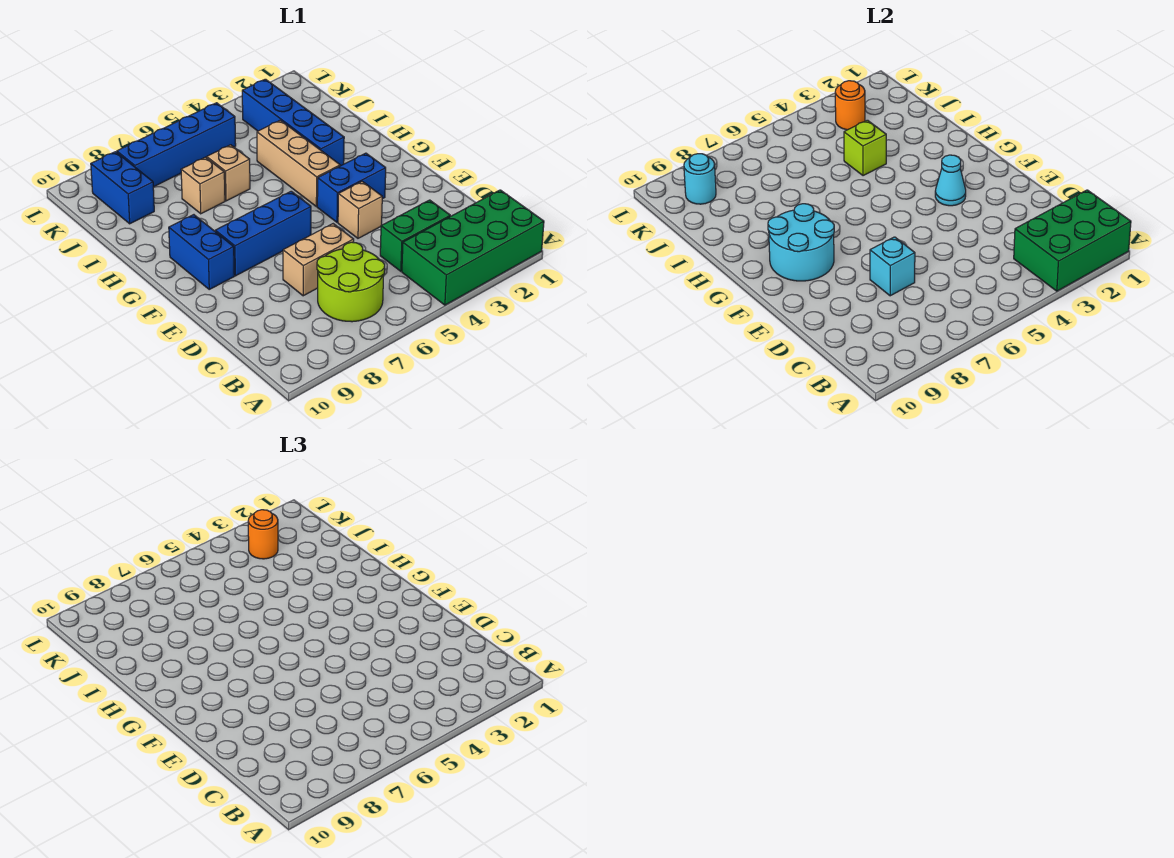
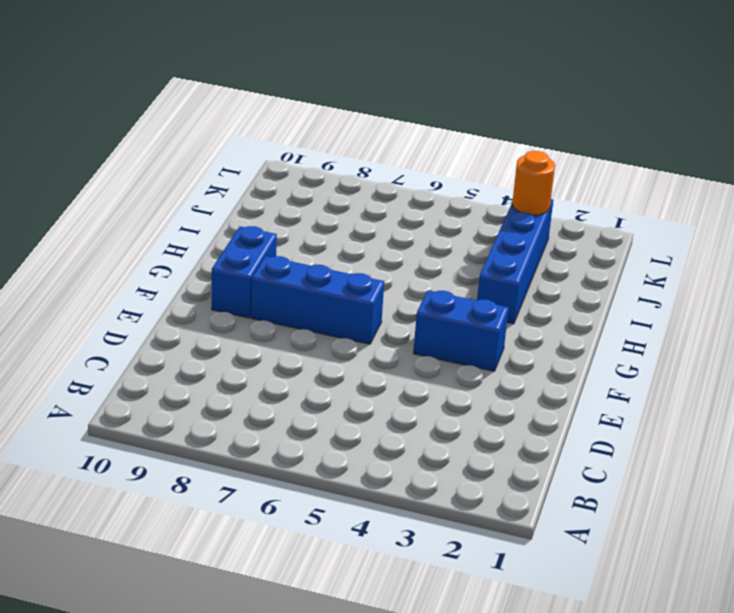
none -> green brick A1:B4 level 1
none -> lime round brick B6:C7 level 1
none -> green brick C3:C4 level 1

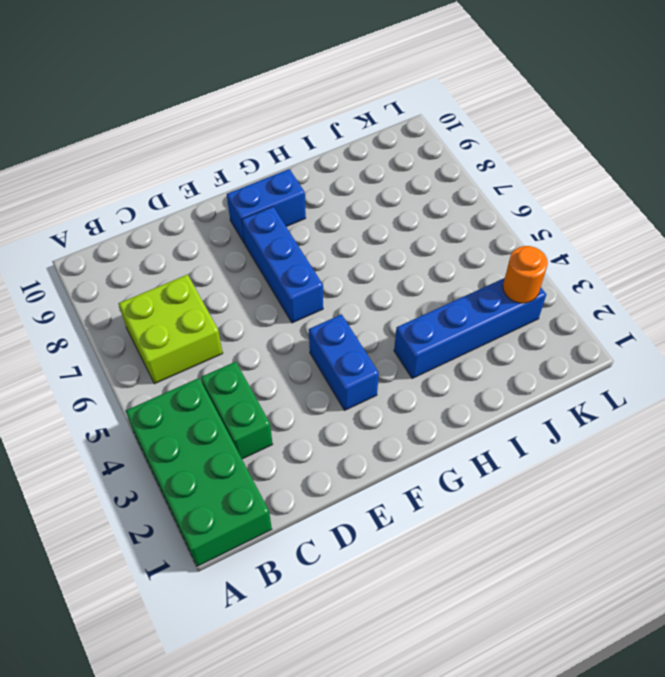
lime brick B6:C7 level 1 -> lime round brick B6:C7 level 1
none -> tan brick D6:D7 level 1
none -> tan brick E4 level 1
none -> tan brick G4:I4 level 1

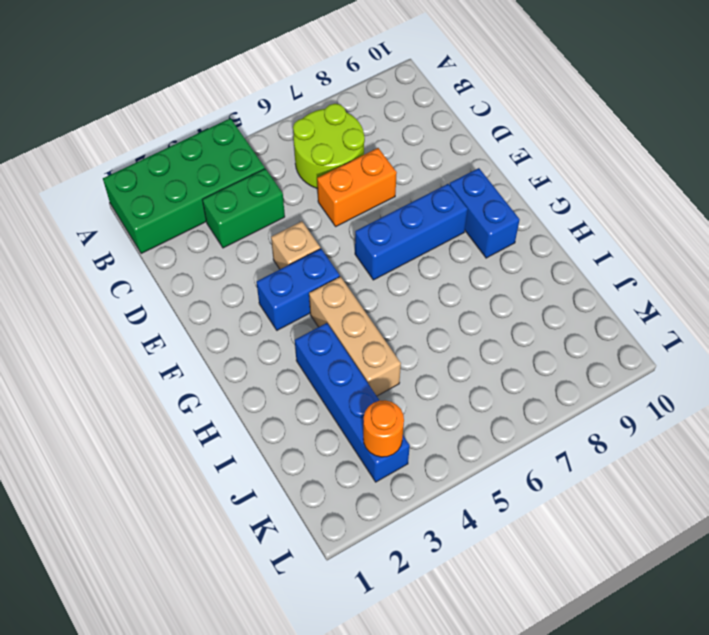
orange brick D6:D7 level 1 -> tan brick D6:D7 level 1
none -> tan brick I6 level 1
none -> tan brick I7 level 1
none -> blue brick J9:K9 level 1

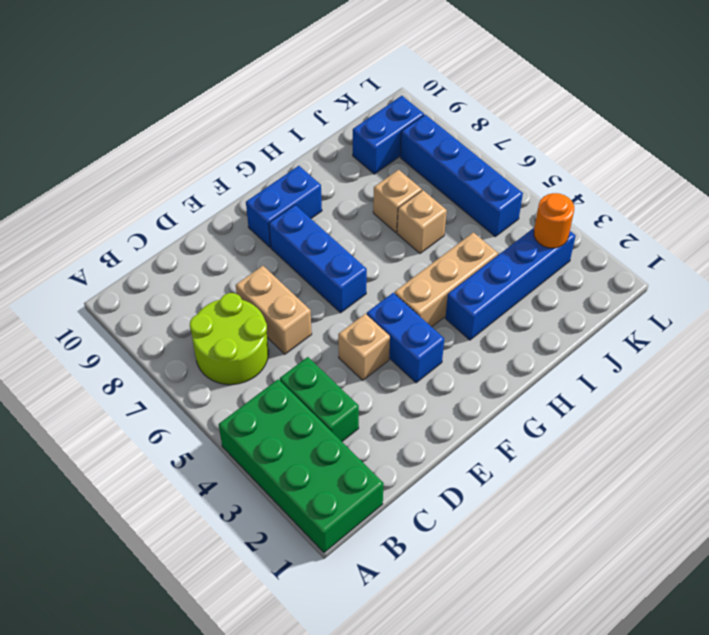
none -> green brick A1:B3 level 2
none -> cyan brick D7 level 2
none -> cyan cone F3 level 2

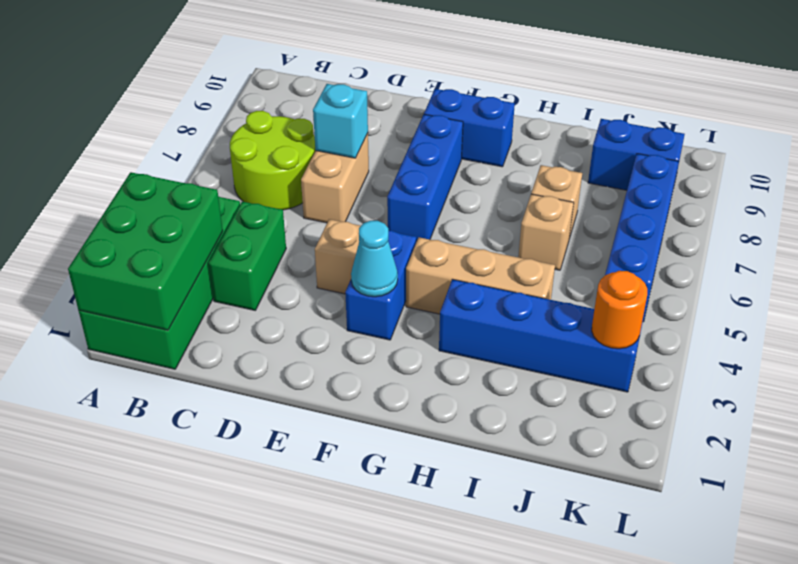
none -> cyan round brick F8:G9 level 2
none -> lime brick I4 level 2
none -> cyan round brick K9 level 2

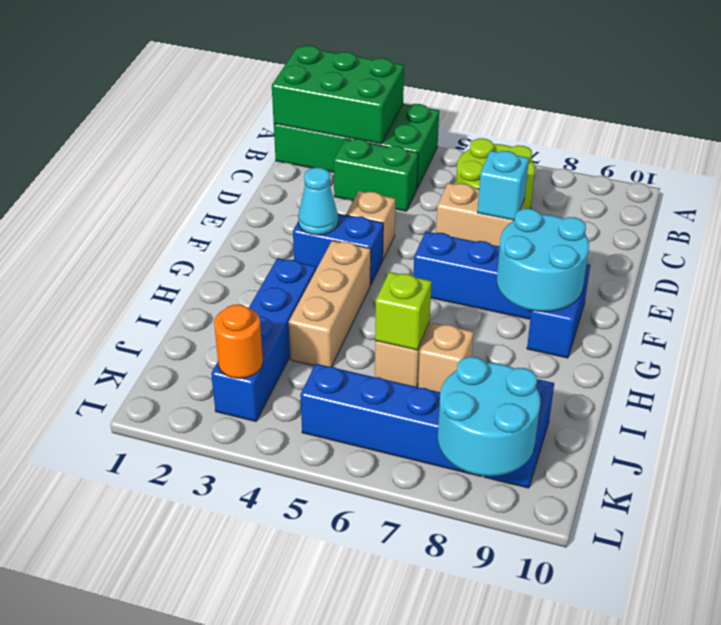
lime brick I6 level 2 -> lime brick I4 level 2
cyan round brick K8:L9 level 2 -> cyan round brick K9 level 2
none -> orange round brick K3 level 3

